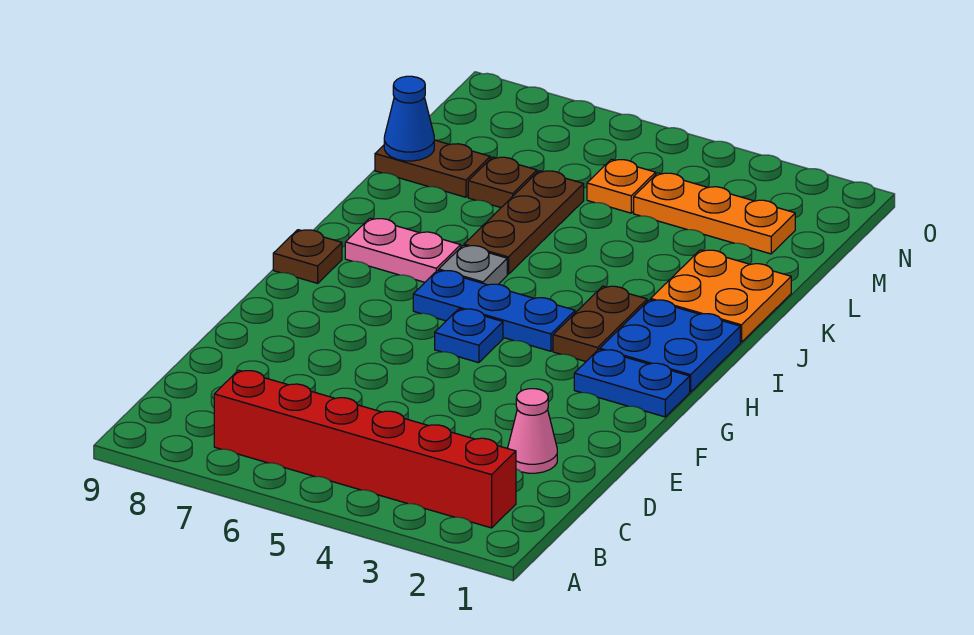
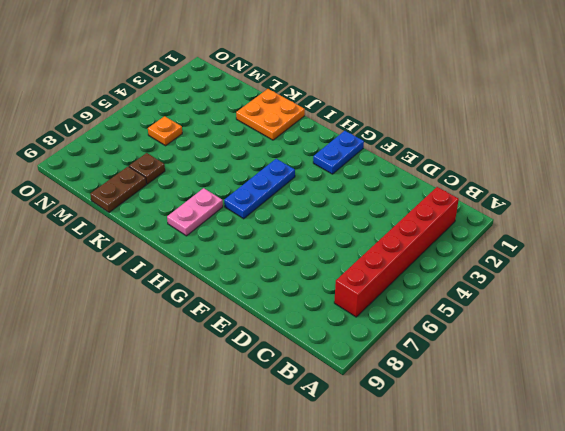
none -> pink cone D2 level 1
none -> blue plate G5 level 1
none -> blue plate H1:I2 level 1

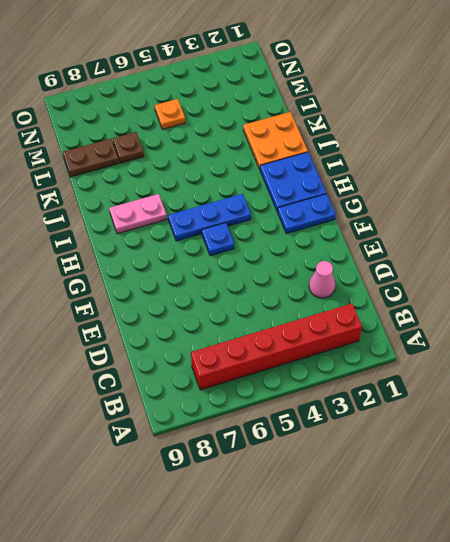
none -> brown plate H3:I3 level 1
none -> brown plate H9 level 1
none -> grey plate I6 level 1

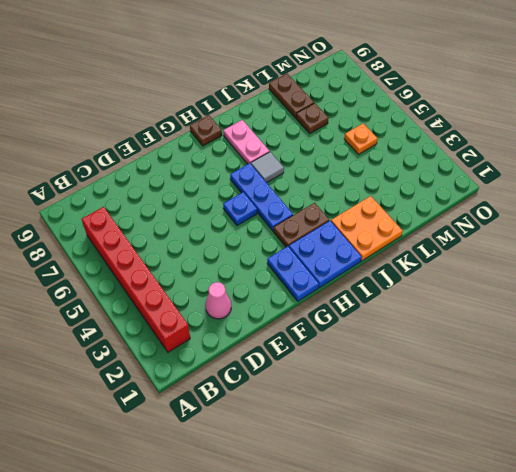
grey tile I6 level 1 -> grey plate I6 level 1
none -> brown plate J6:L6 level 1
none -> orange plate M2:M4 level 1
none -> blue cone L9 level 2

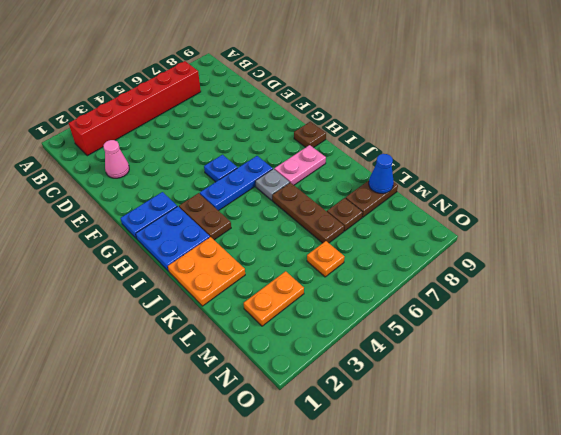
orange plate M2:M3 level 1 -> orange plate M2:M4 level 1

